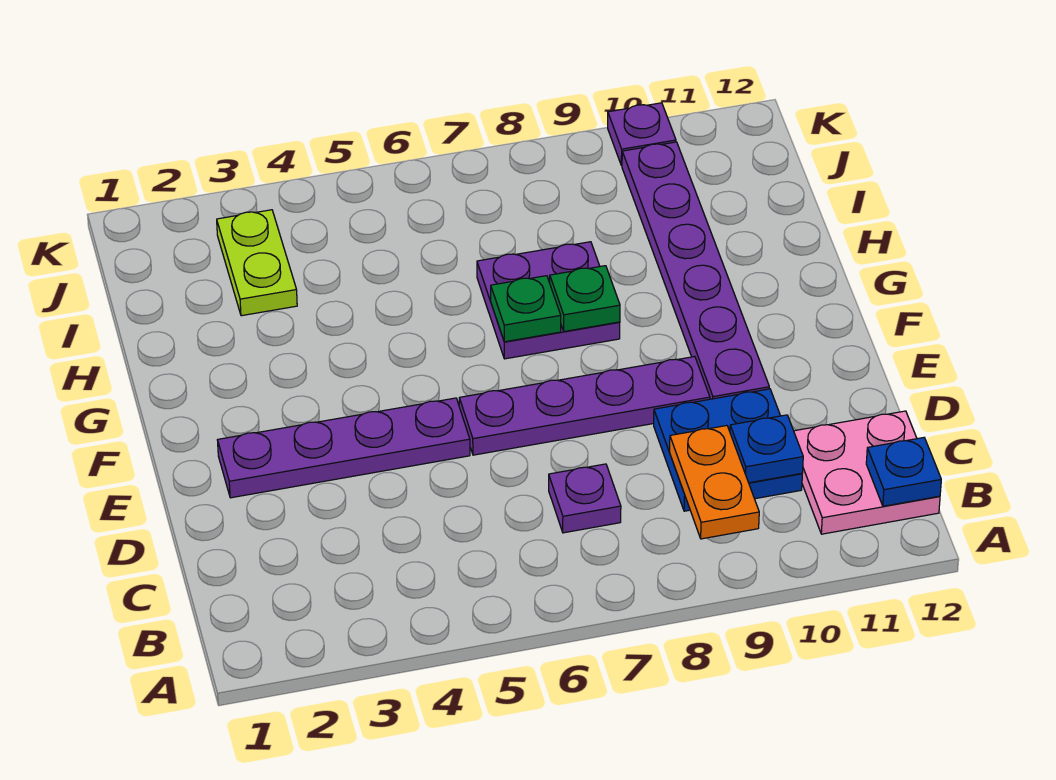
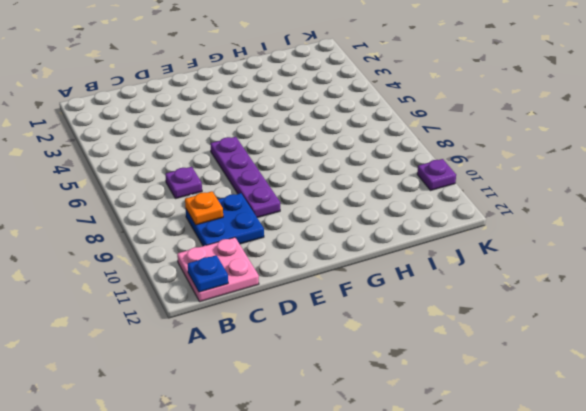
orange plate C9 level 2 -> orange plate B9:C9 level 2
none -> purple plate E2:E5 level 1
none -> purple plate E10:J10 level 1
none -> purple plate G7:H8 level 1

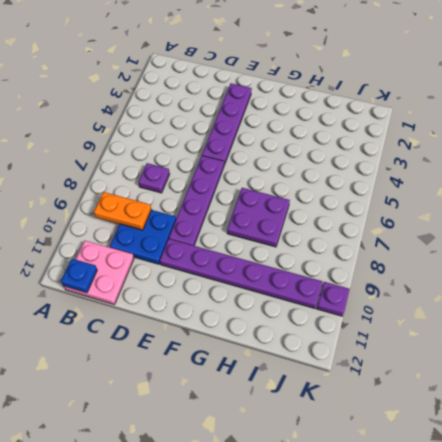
none -> lime plate I3:J3 level 1
none -> blue plate C10 level 2
none -> green plate G7 level 2

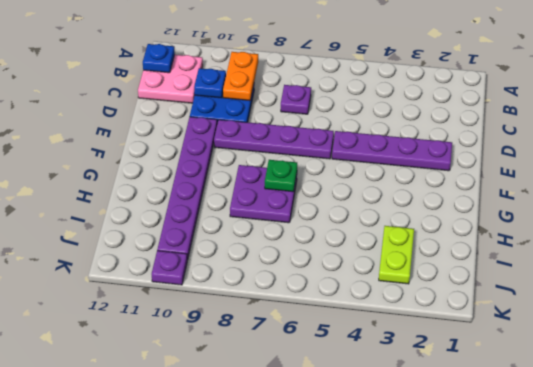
none -> green plate G8 level 2

